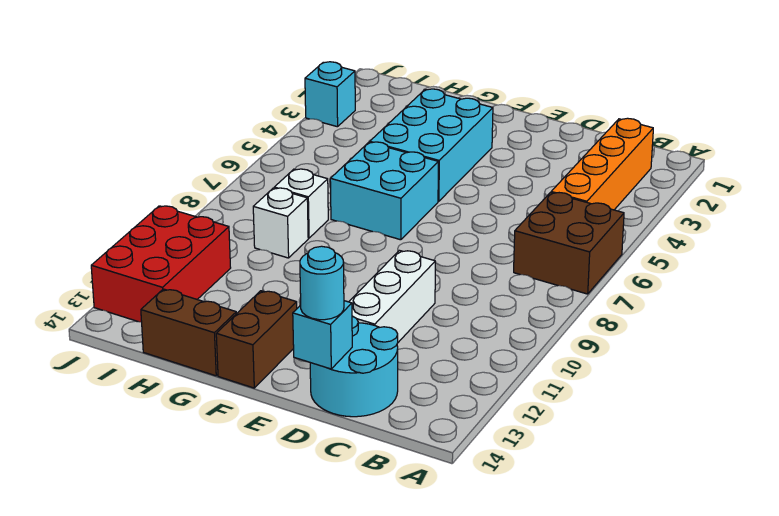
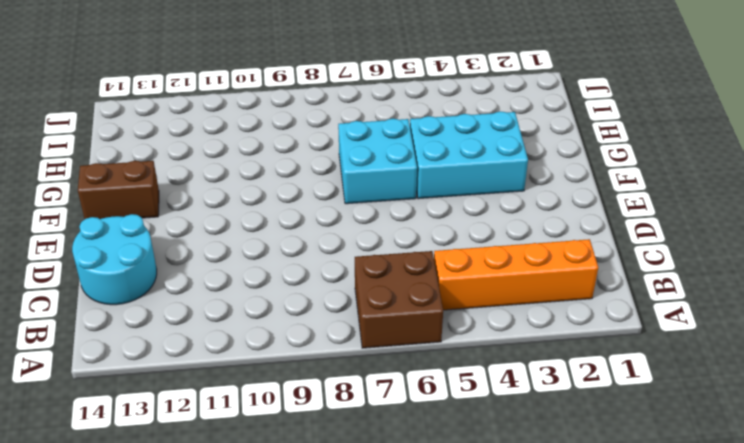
none -> white brick D10:D12 level 1
none -> brown brick G14:H14 level 1
none -> white brick H8 level 1

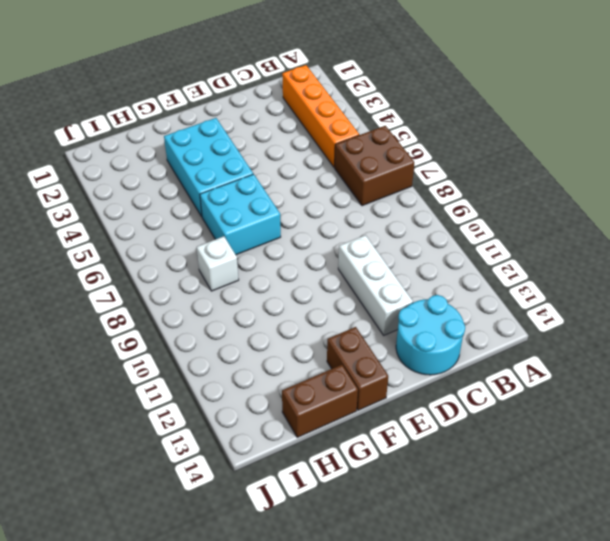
none -> white brick H9 level 1
none -> red brick I11:J13 level 1
none -> cyan brick J3 level 1

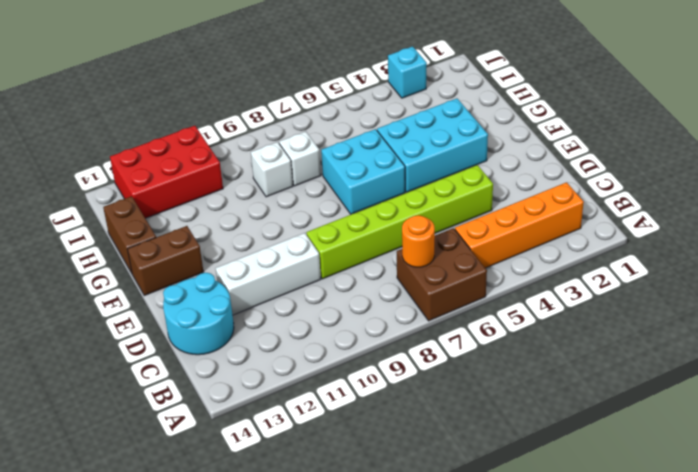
orange round brick B7 level 2 -> none
lime brick D4:D9 level 1 -> none
none -> cyan brick D14 level 2
none -> cyan round brick D14 level 3

